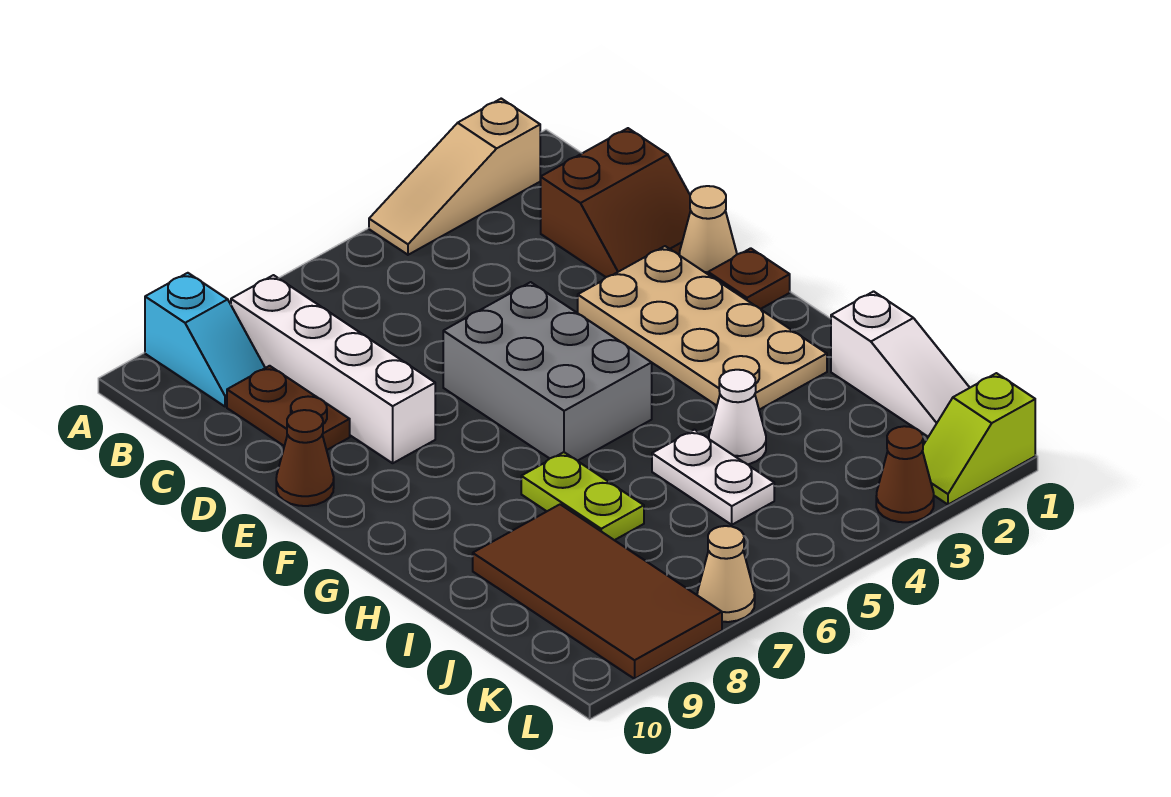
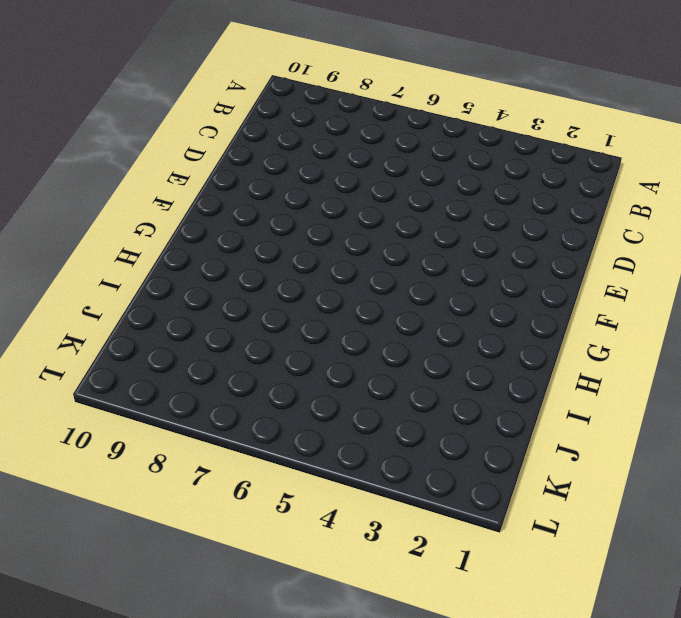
none -> tan slope A2:A4 level 1 top 2
none -> cyan slope A9:B9 level 1 top A
none -> white brick B8:E8 level 1

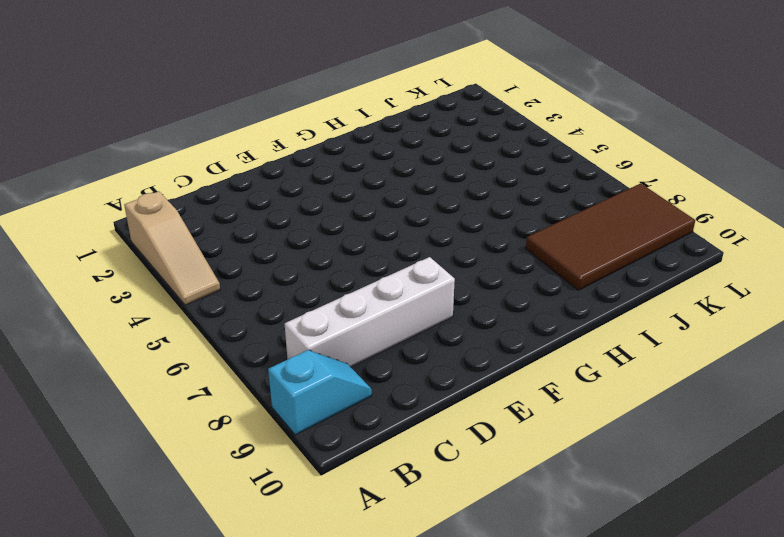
none -> brown slope C1:D2 level 1 top C
none -> brown plate C9:D9 level 1
none -> tan cone E1 level 1

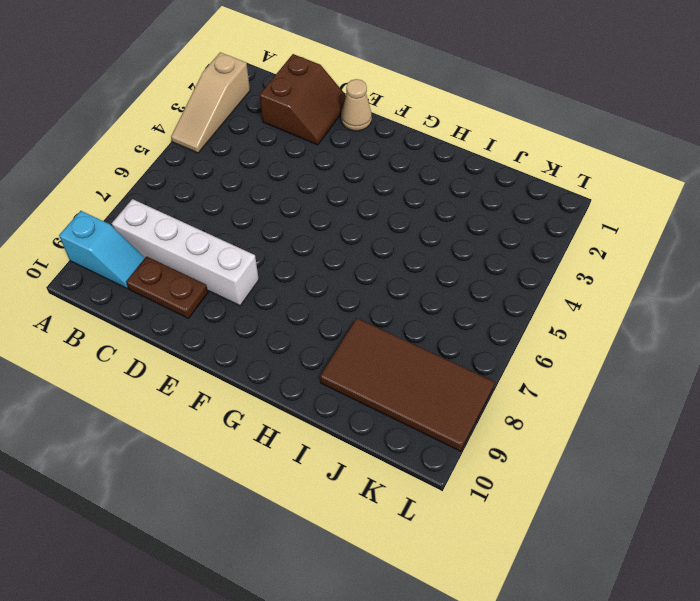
none -> tan plate E2:H3 level 1
none -> grey brick E5:G6 level 1
none -> brown cone E10 level 1

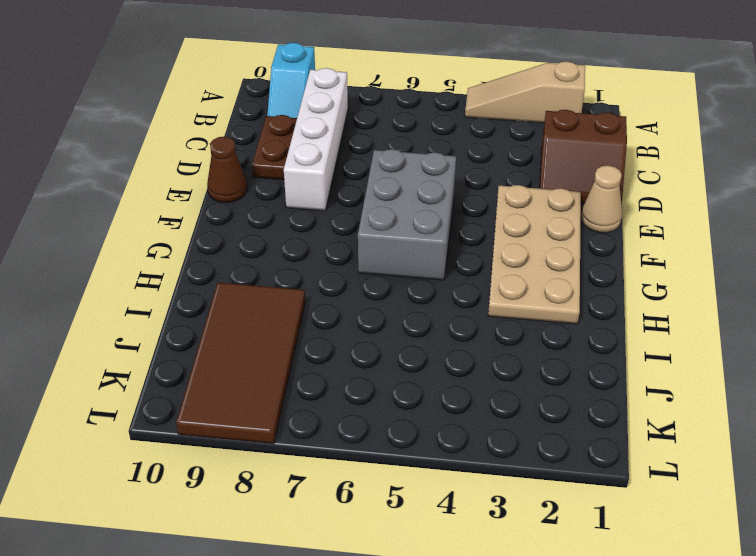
none -> brown plate F1 level 1
none -> lime plate H7:I7 level 1
none -> white slope I1:K1 level 1 top I

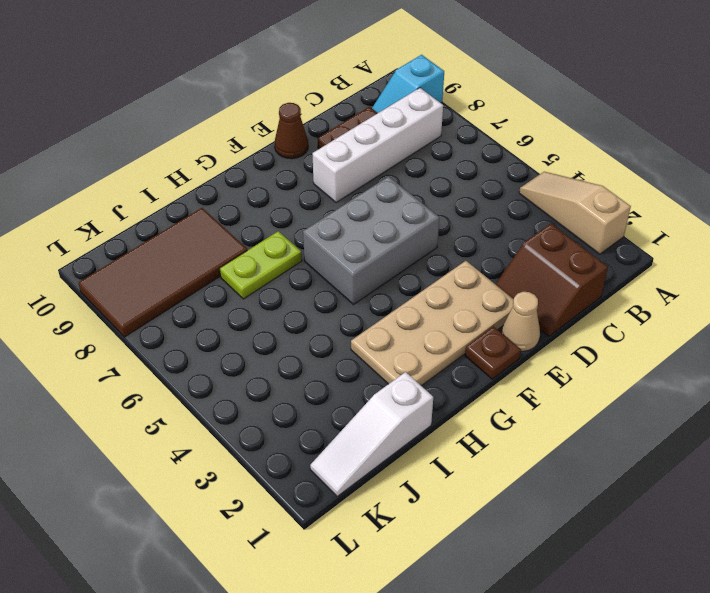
none -> white cone I4 level 1
none -> white plate I5:J5 level 1
none -> lime slope L1:L2 level 1 top 1

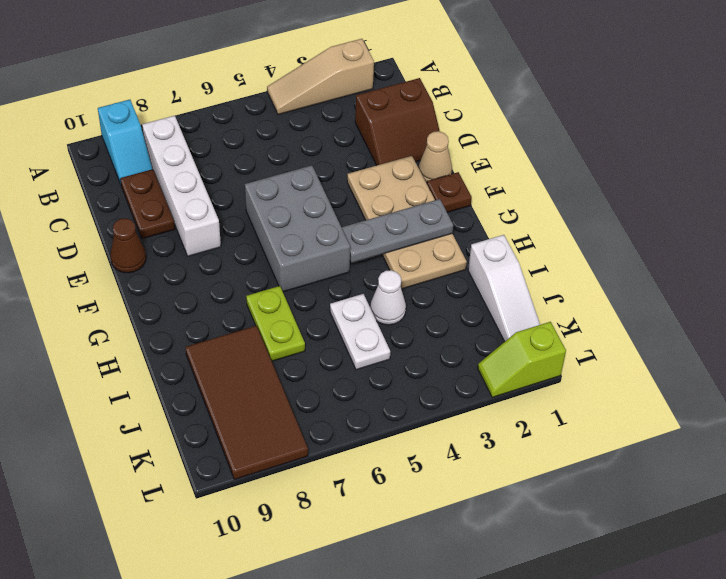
grey plate G2:G4 level 2 -> none
none -> brown cone L3 level 1
none -> tan cone L7 level 1

